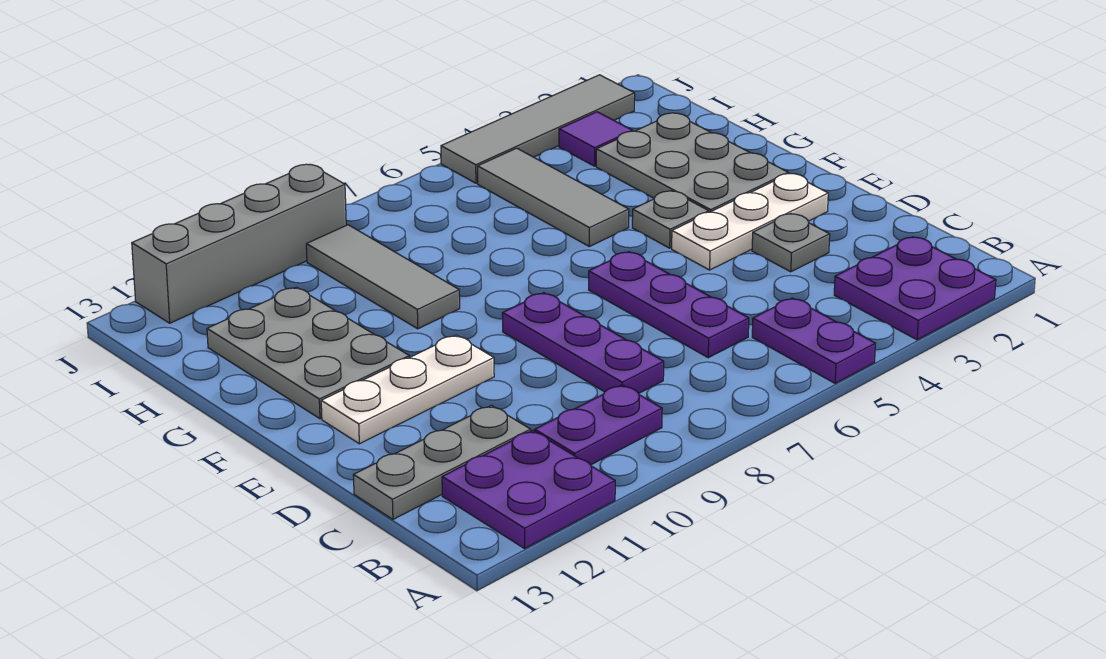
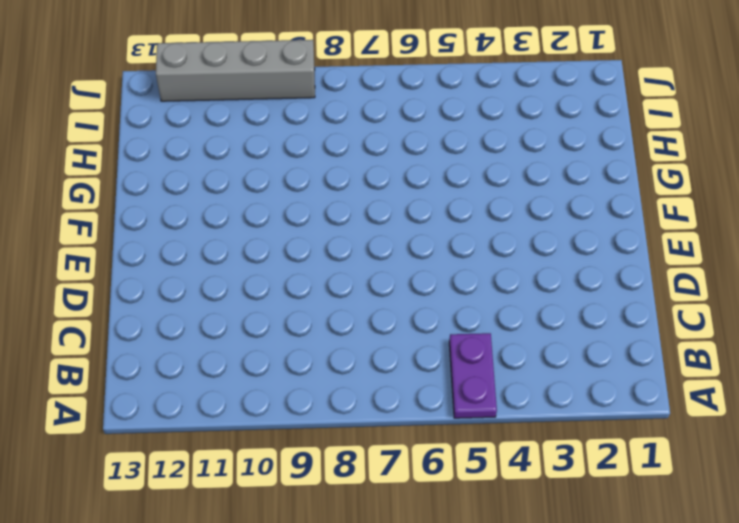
none -> purple plate A2:B3 level 1
none -> purple plate A11:B12 level 1
none -> purple plate B9:B10 level 1

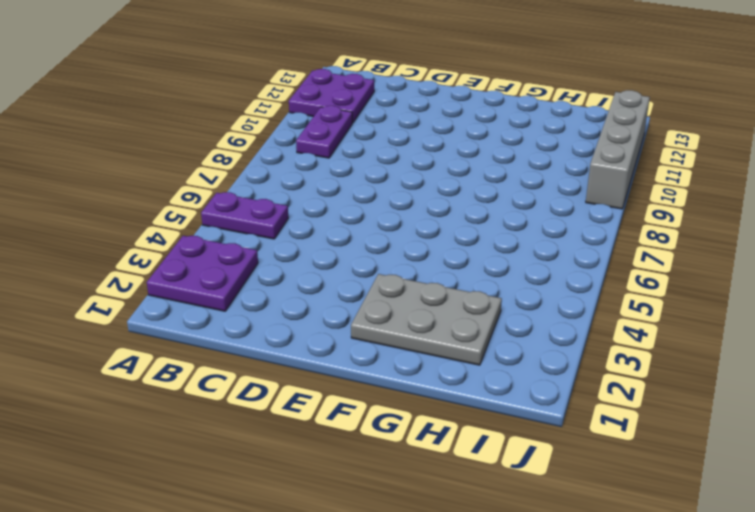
none -> purple plate C6:E6 level 1
none -> purple plate C8:E8 level 1
none -> grey plate C11:C13 level 1

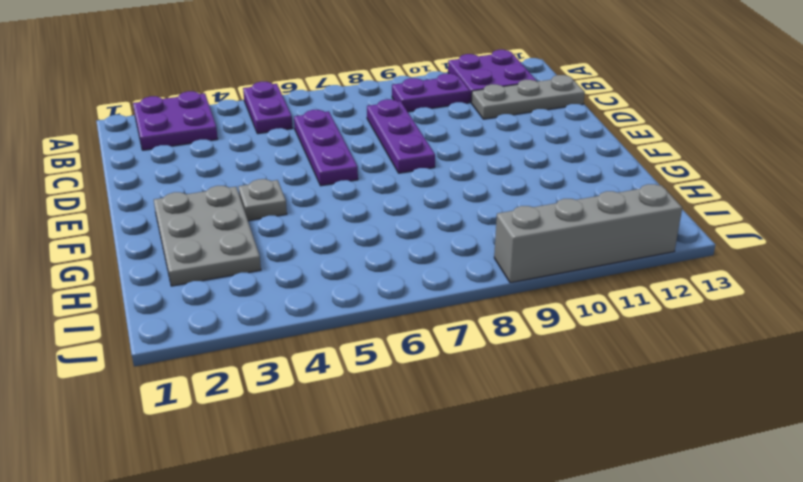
none -> grey plate D3 level 1
none -> white plate E2:E4 level 1
none -> white plate E10:E12 level 1

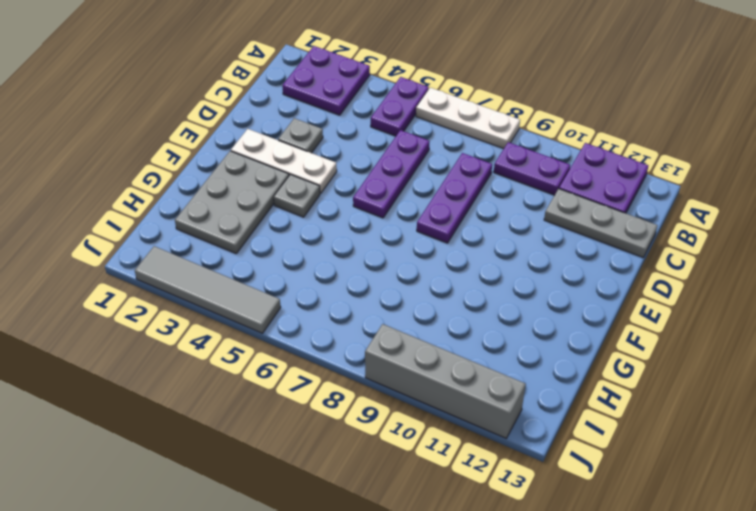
white plate A6:A8 level 1 -> white plate E10:E12 level 1
none -> grey plate F11:H12 level 1
none -> grey tile G5:I5 level 1
none -> grey tile G9:I9 level 1

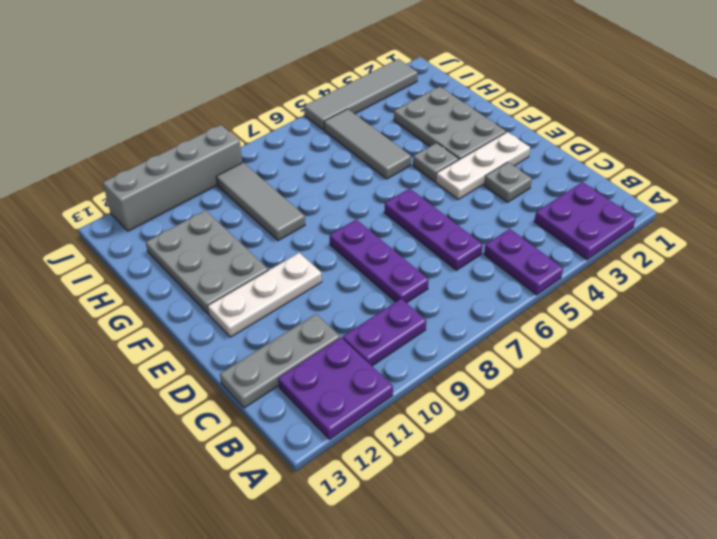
none -> purple tile I3 level 1

